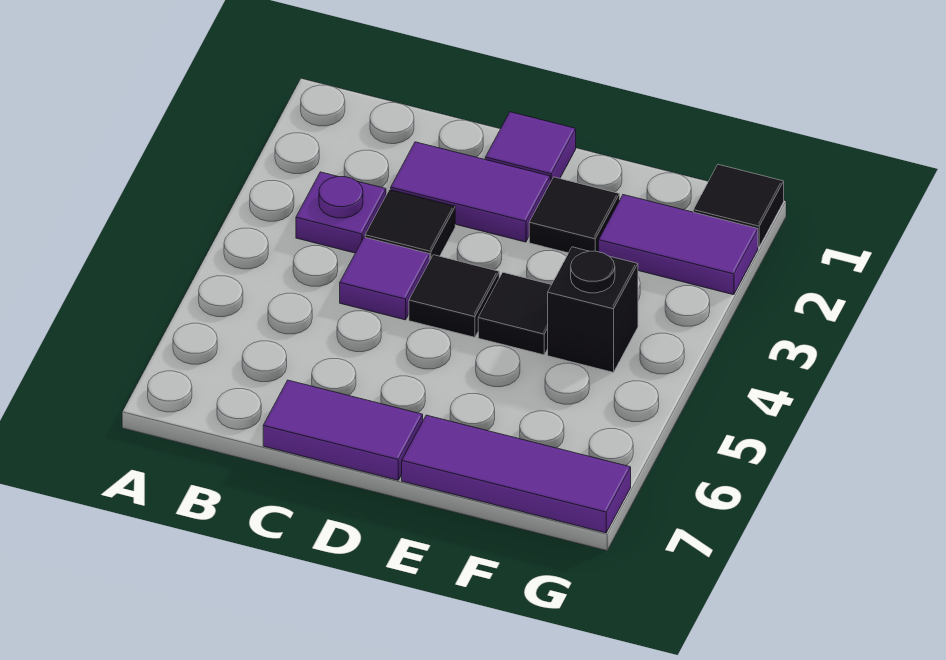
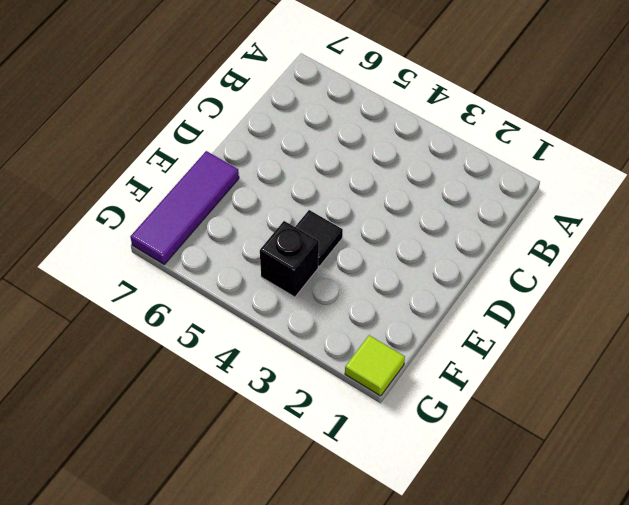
lime tile G1 level 1 -> black tile G1 level 1
none -> purple plate B3 level 1
none -> purple tile C2:D2 level 1
none -> black tile C3 level 1

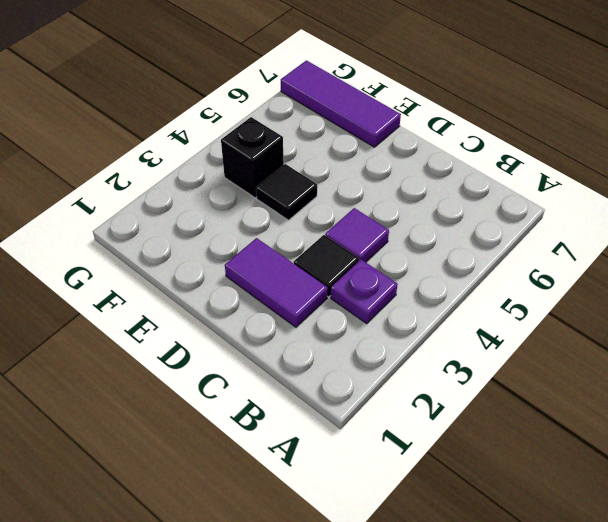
none -> purple tile C7:D7 level 1
none -> purple tile D1 level 1
none -> black tile D4 level 1

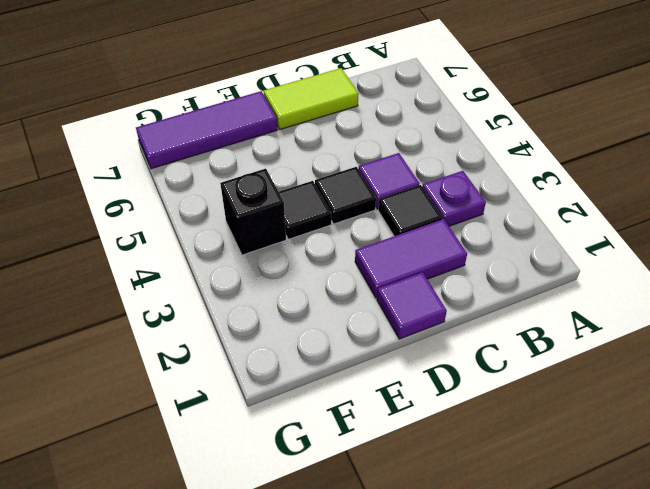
lime tile C7:D7 level 1 -> purple tile C7:D7 level 1
none -> black tile E2 level 1
none -> purple tile F2:G2 level 1
none -> black tile G1 level 1

